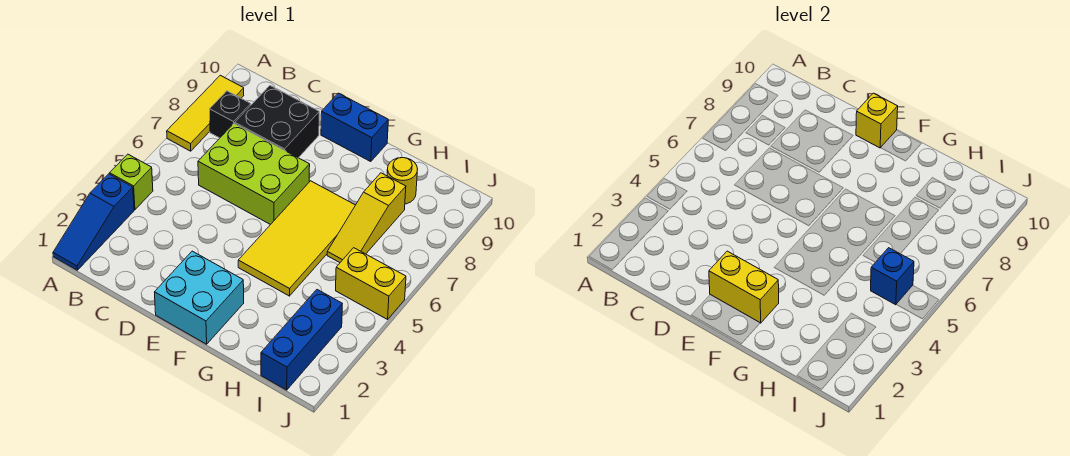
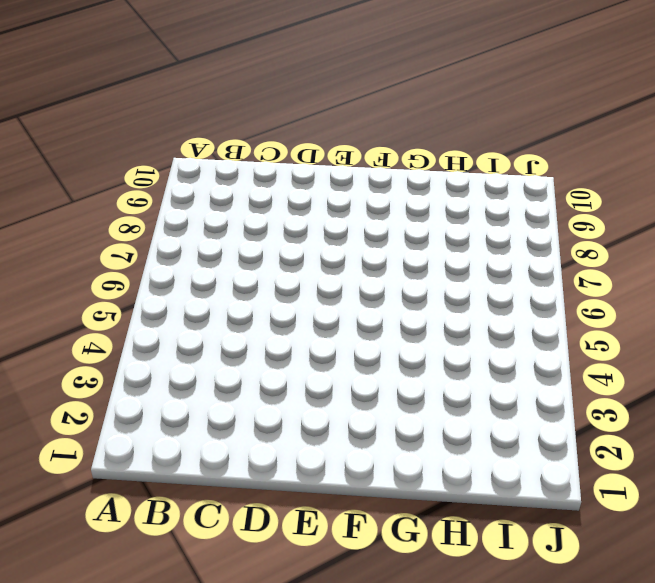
none -> blue slope A1:A3 level 1 top 3
none -> lime brick A4 level 1
none -> yellow tile A7:A9 level 1

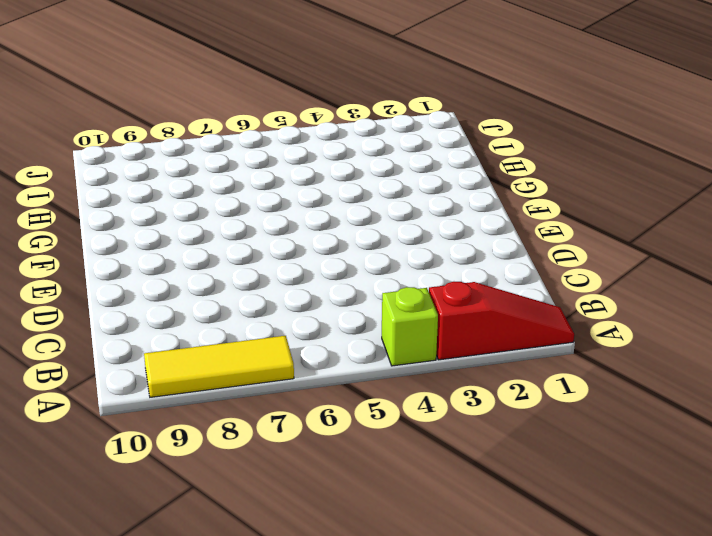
red slope A1:A3 level 1 top 3 -> blue slope A1:A3 level 1 top 3
none -> black brick B8 level 1
none -> lime brick C6:E7 level 1
none -> black brick C8:D9 level 1

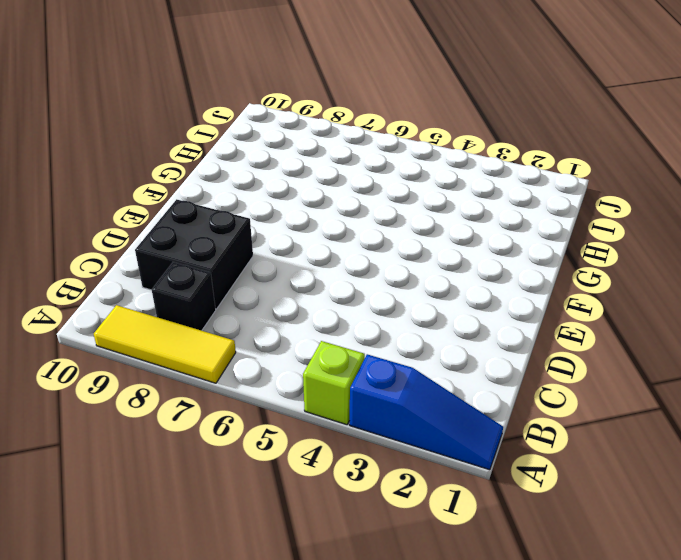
none -> lime brick C6:E7 level 1
none -> cyan brick E1:F2 level 1
none -> blue brick E10:F10 level 1

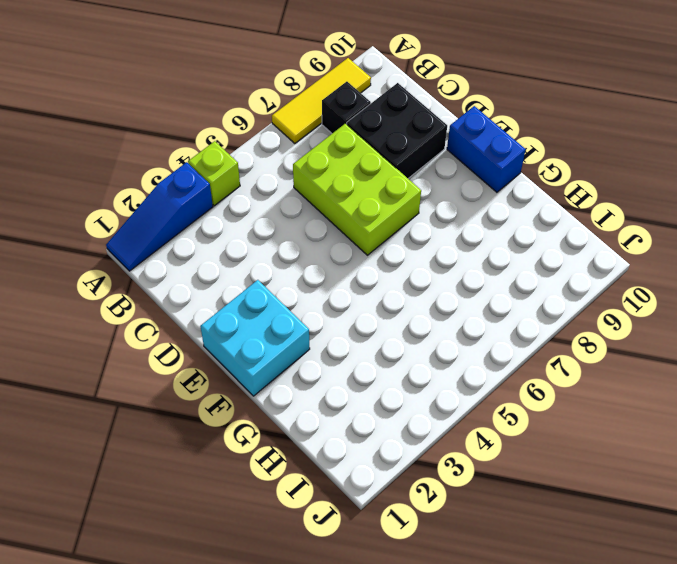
none -> yellow tile F4:G7 level 1
none -> yellow slope H6:H8 level 1 top 8
none -> yellow round brick H9 level 1

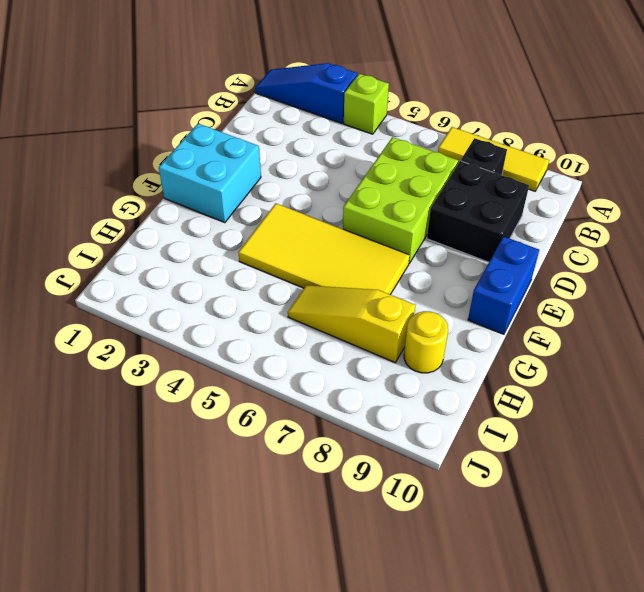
none -> blue brick I1:I3 level 1
none -> yellow brick I5:J5 level 1
none -> yellow brick E2:F2 level 2

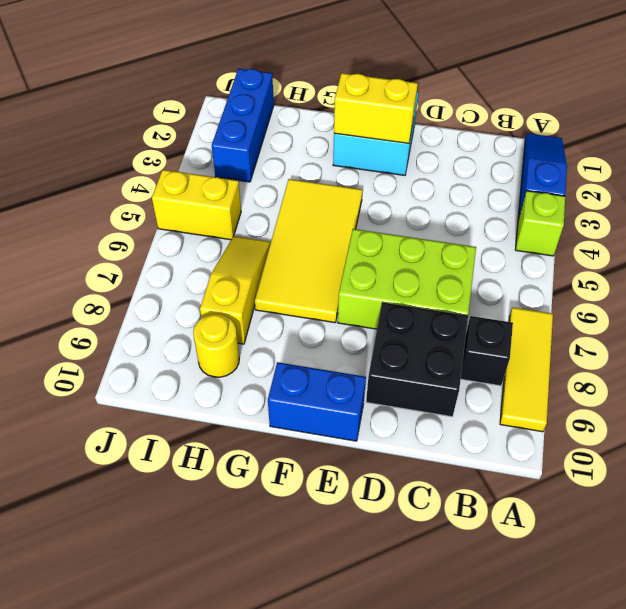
none -> yellow brick E10 level 2
none -> blue brick I5 level 2

